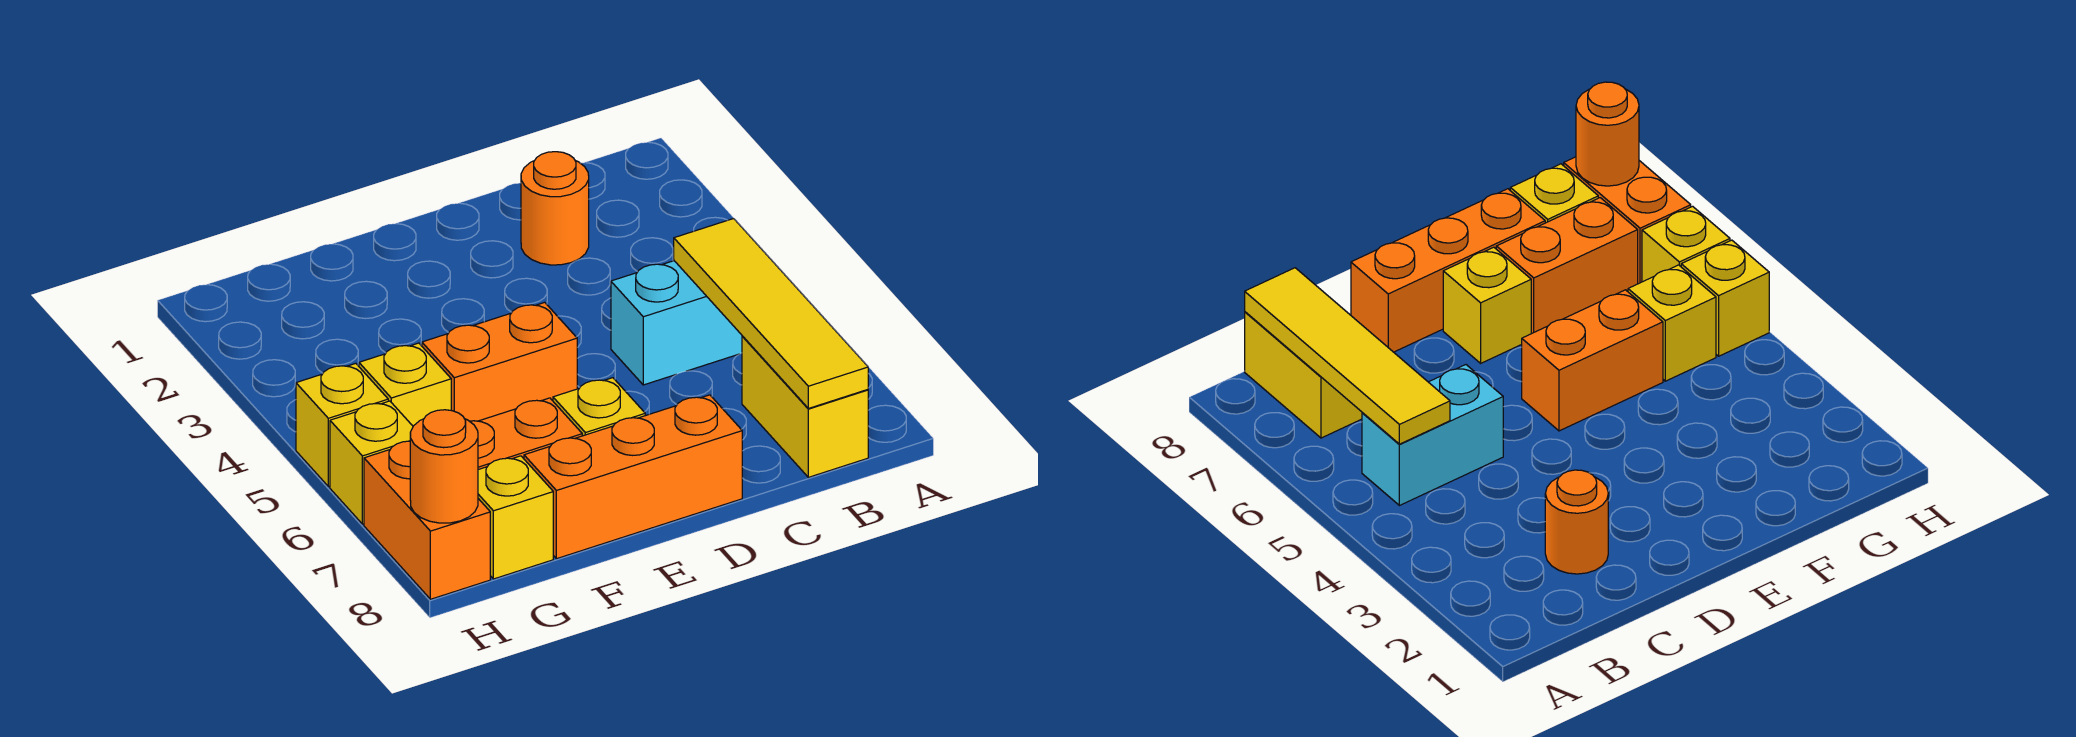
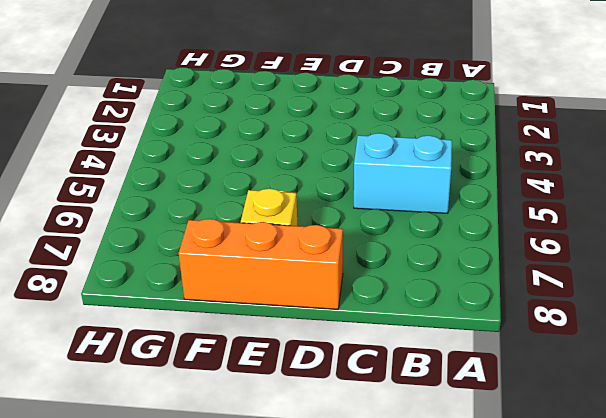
none -> yellow brick B7:B8 level 1
none -> orange round brick C2 level 1
none -> orange brick E5:F5 level 1

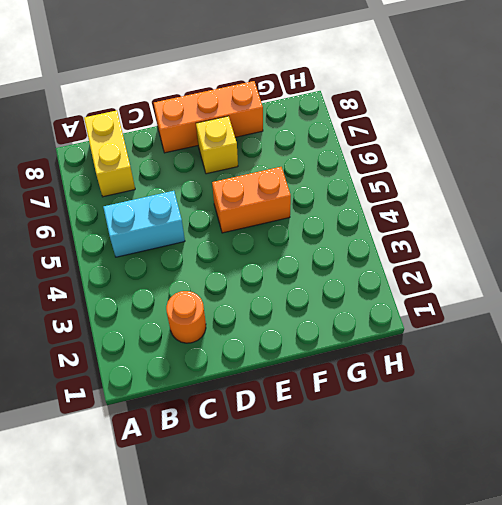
none -> orange brick F7:G7 level 1
none -> yellow brick G5 level 1
none -> yellow brick G8 level 1

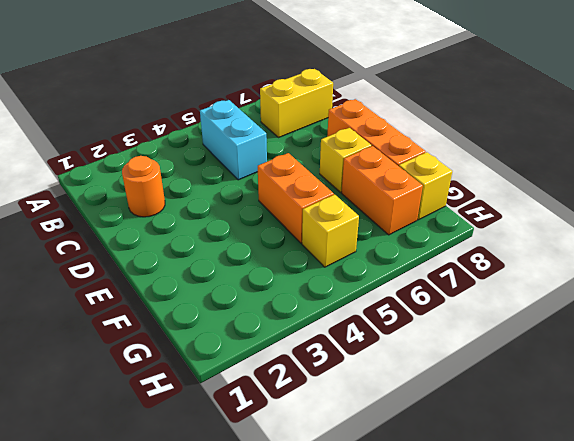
none -> yellow brick H5 level 1
none -> yellow brick H6 level 1
none -> orange brick H7:H8 level 1

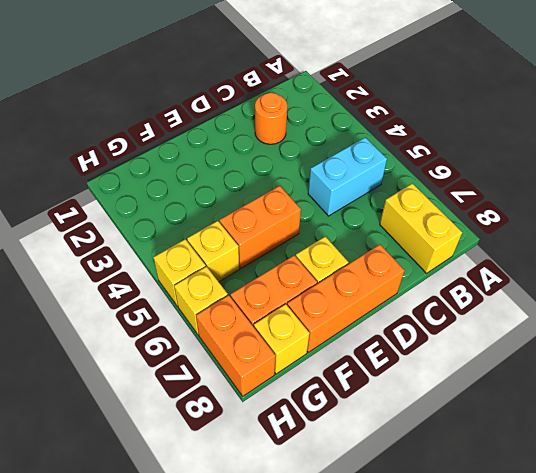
none -> yellow tile B5:B8 level 2
none -> orange round brick H8 level 2

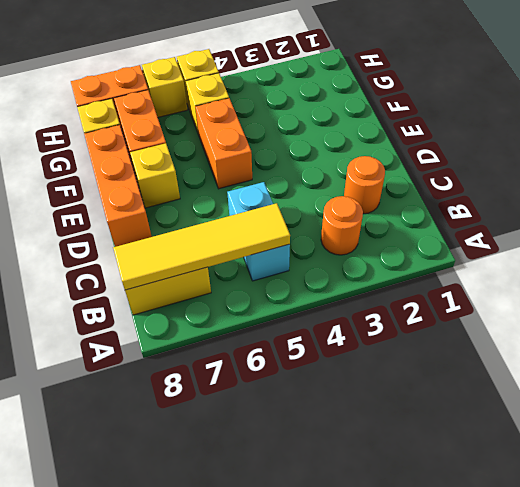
orange round brick B3 level 1 -> orange round brick H8 level 2

